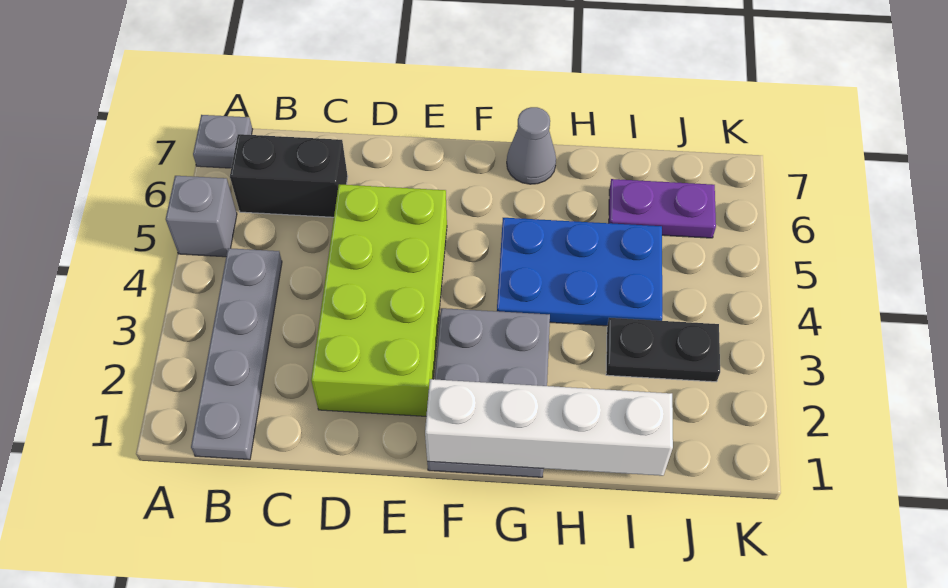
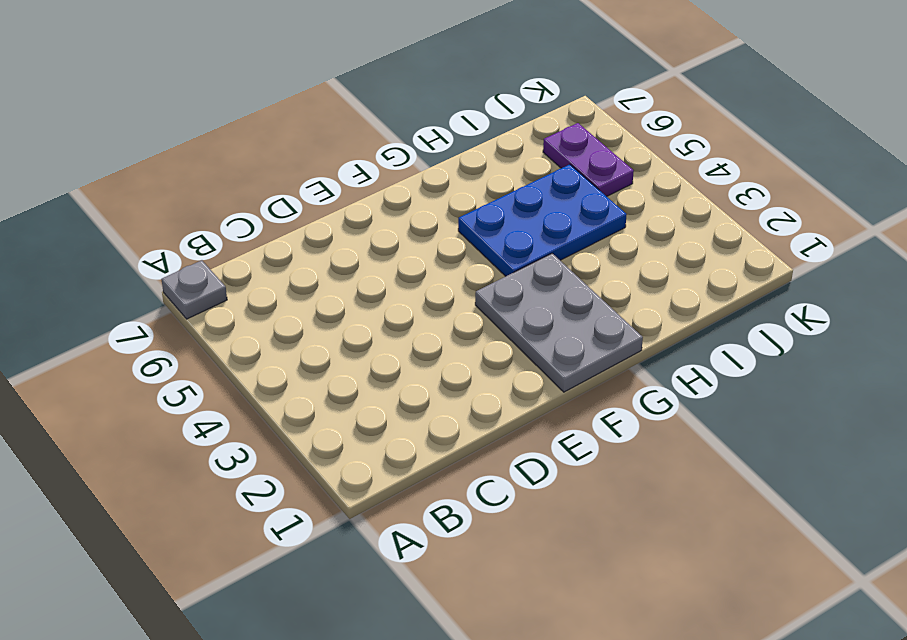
purple plate J5:J6 level 1 -> purple plate I6:J6 level 1
none -> grey brick A5 level 1
none -> grey plate B1:B4 level 1

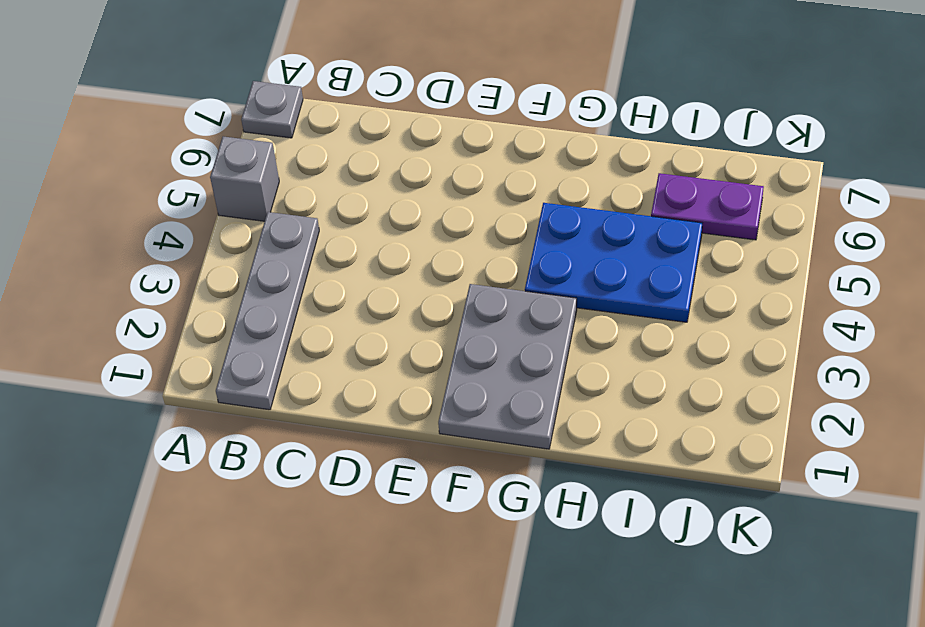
none -> black brick B6:C6 level 1
none -> lime brick D2:E5 level 1

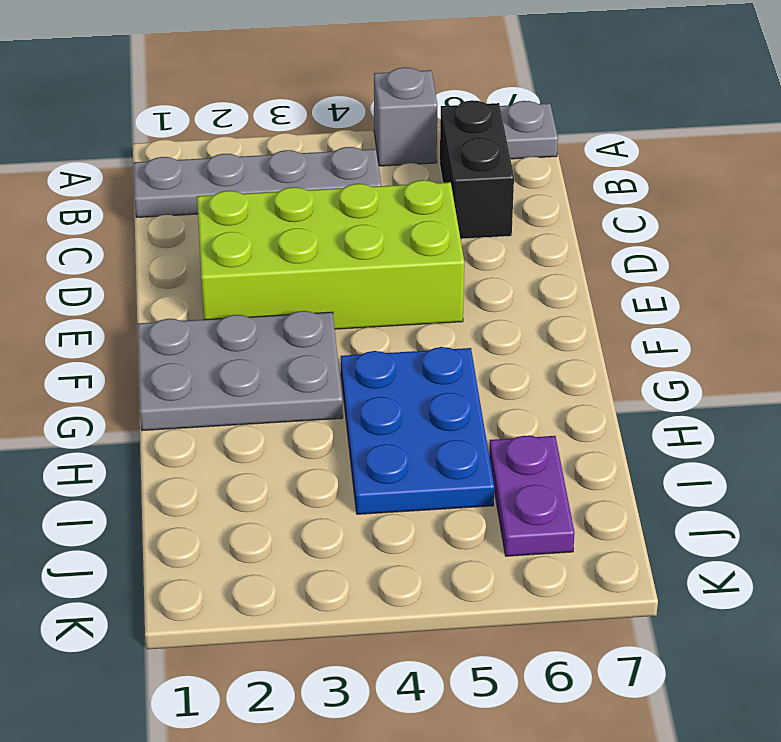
none -> grey cone G7 level 1
none -> black plate I3:J3 level 1

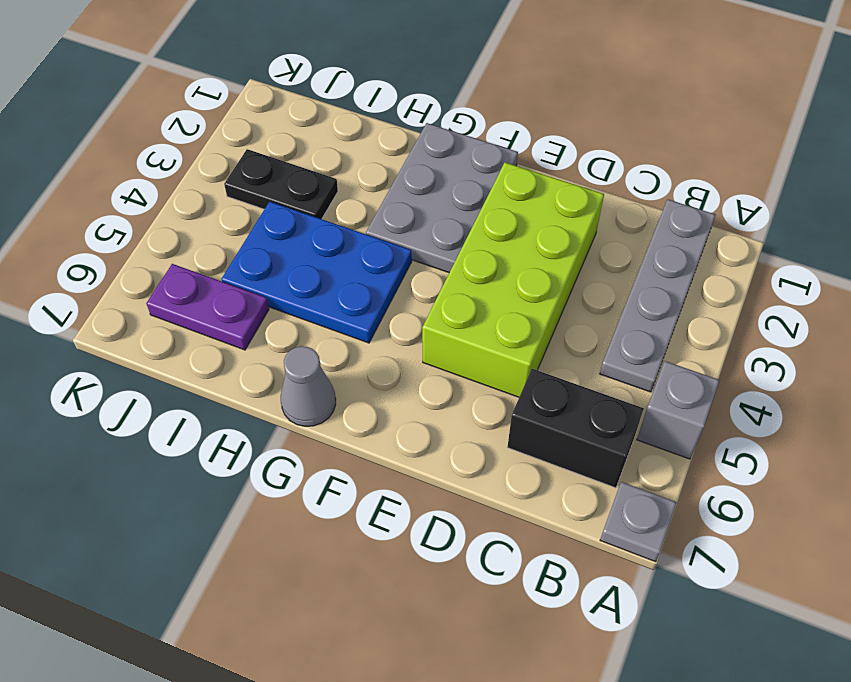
none -> white brick F1:I1 level 2

